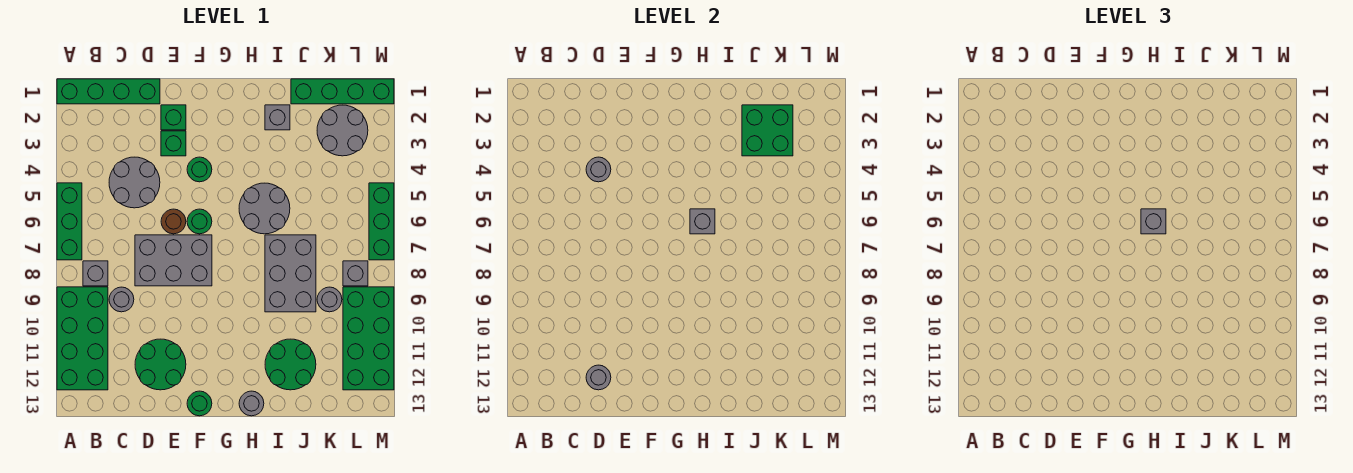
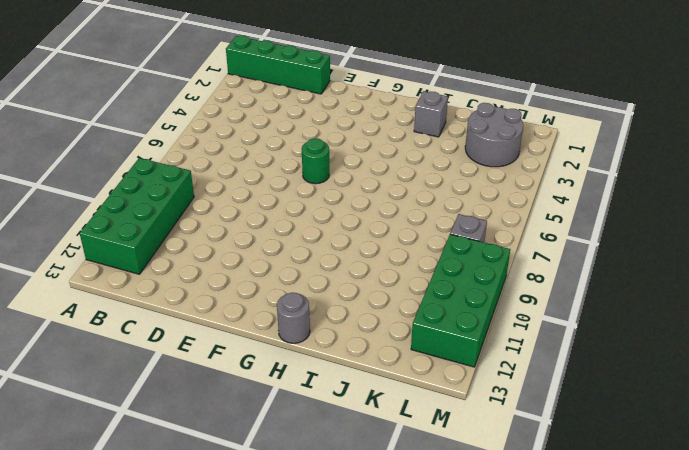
none -> green brick A5:A7 level 1
none -> grey brick B8 level 1
none -> grey round brick C4:D5 level 1
none -> grey round brick C9 level 1

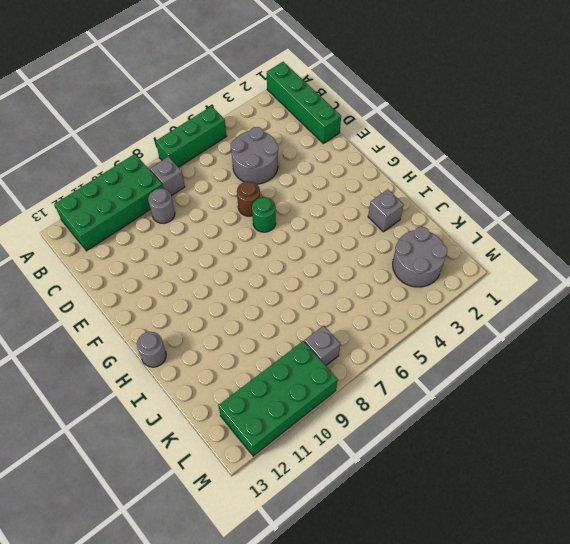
none -> grey brick D7:F8 level 1
none -> green round brick D11:E12 level 1
none -> green brick E2 level 1
none -> green brick E3 level 1

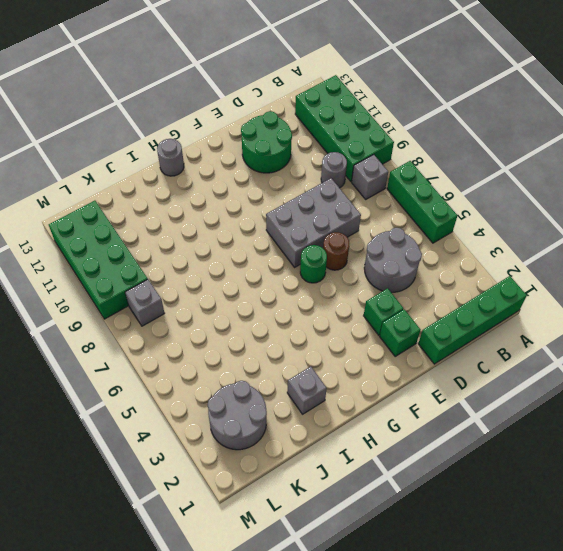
none -> green round brick F4 level 1
none -> green round brick F13 level 1
none -> grey round brick H5:I6 level 1
none -> grey brick I7:J9 level 1

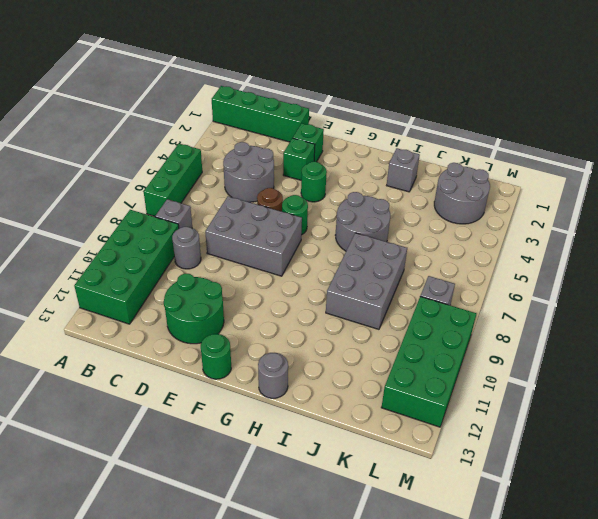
none -> green round brick I11:J12 level 1
none -> green brick J1:M1 level 1
none -> grey round brick K9 level 1
none -> green brick M5:M7 level 1

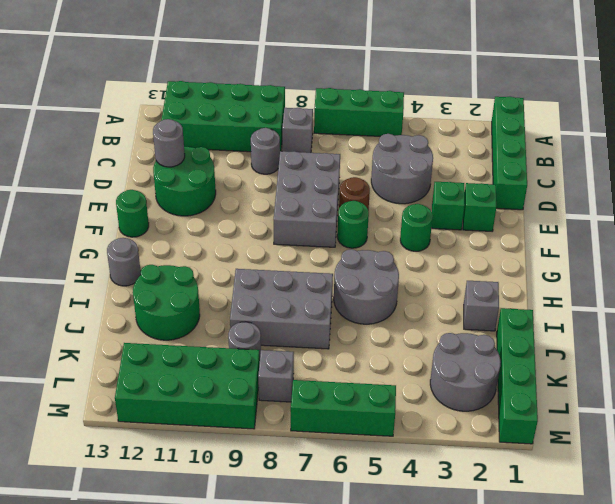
none -> grey round brick D4 level 2
none -> grey brick H6 level 2
none -> green brick J2:K3 level 2
none -> grey brick H6 level 3

